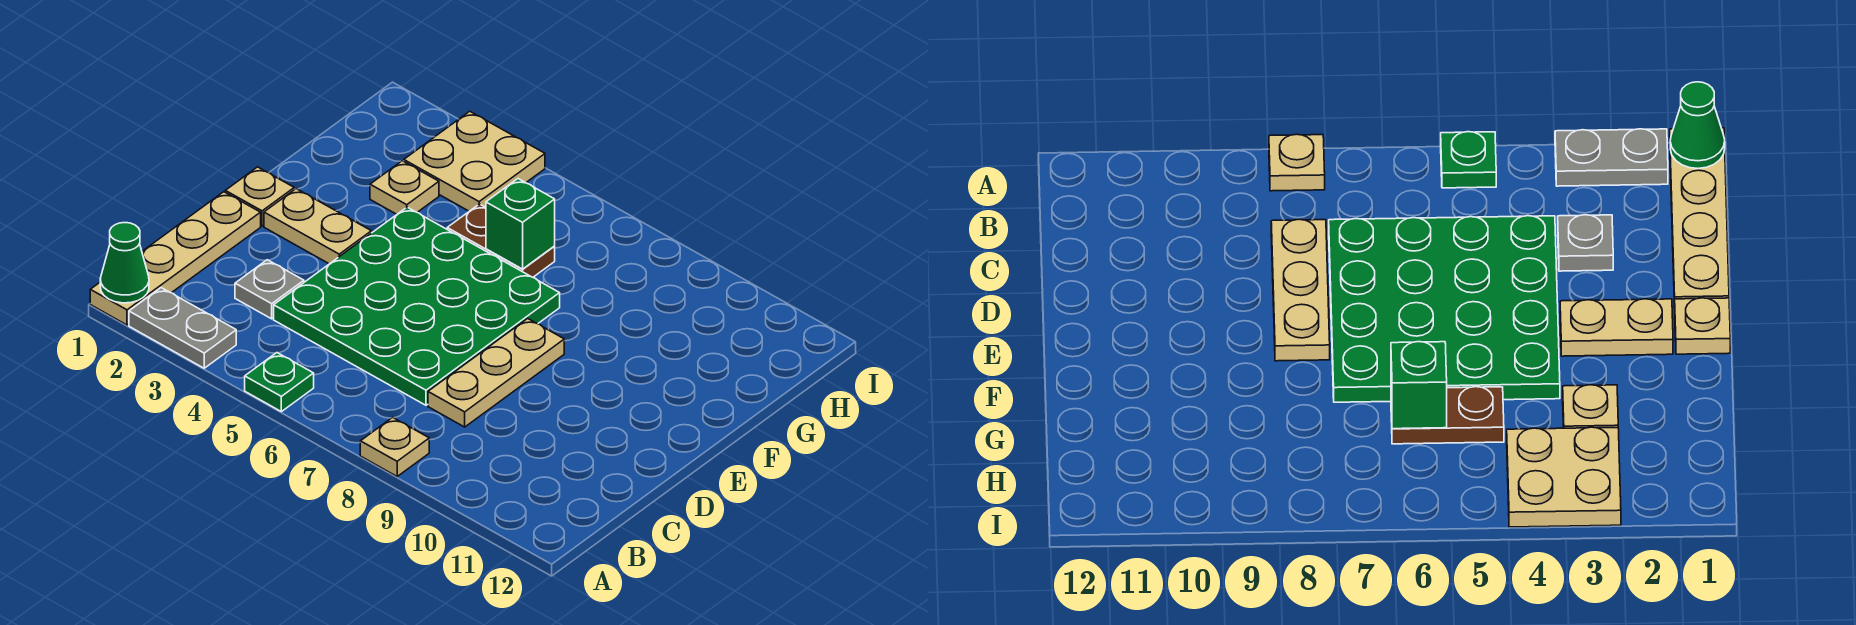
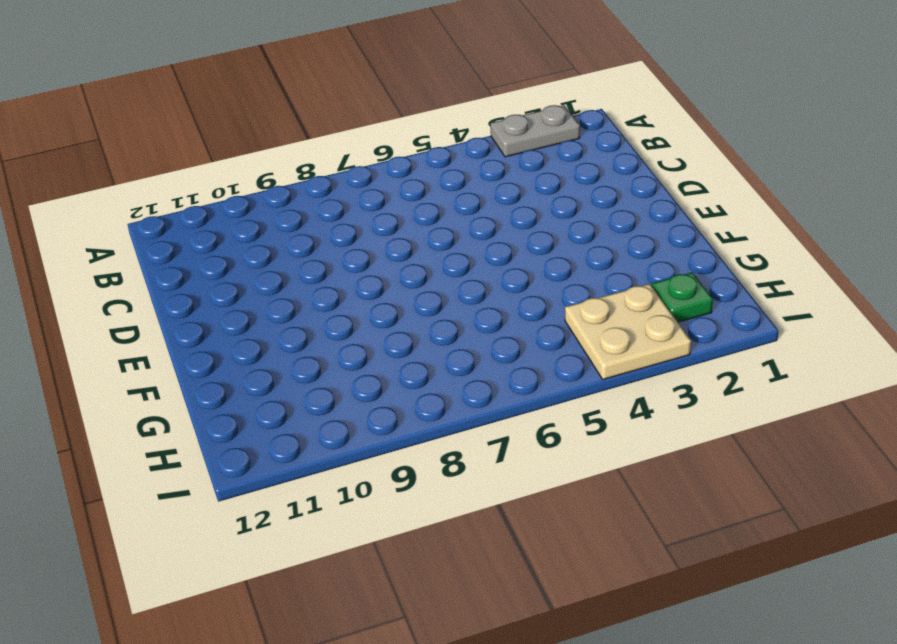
green plate H2 level 1 -> green plate A5 level 1
none -> tan plate A1:D1 level 1
none -> tan plate A8 level 1
none -> grey plate C3 level 1

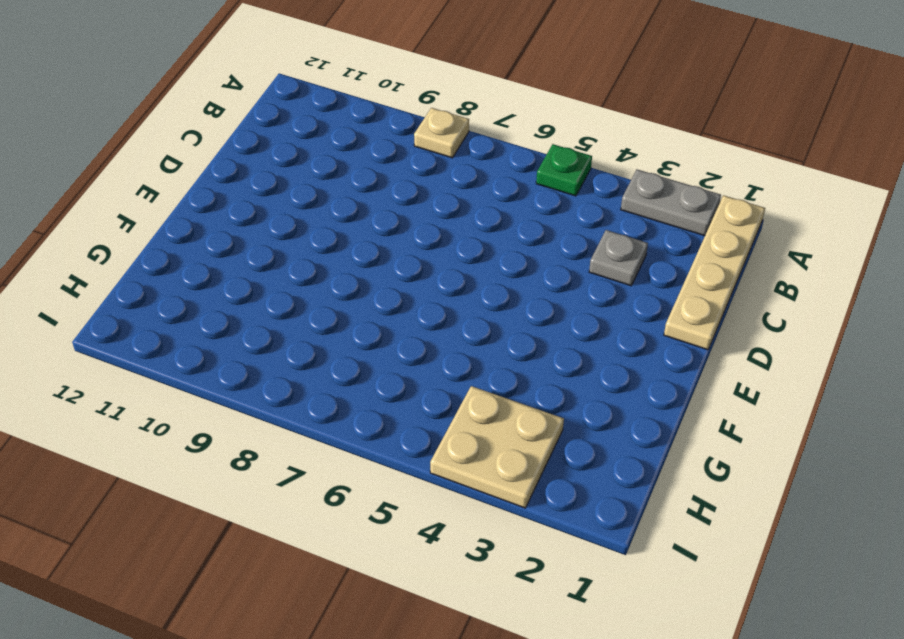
none -> green plate C4:F7 level 1
none -> tan plate C8:E8 level 1
none -> tan plate E1 level 1

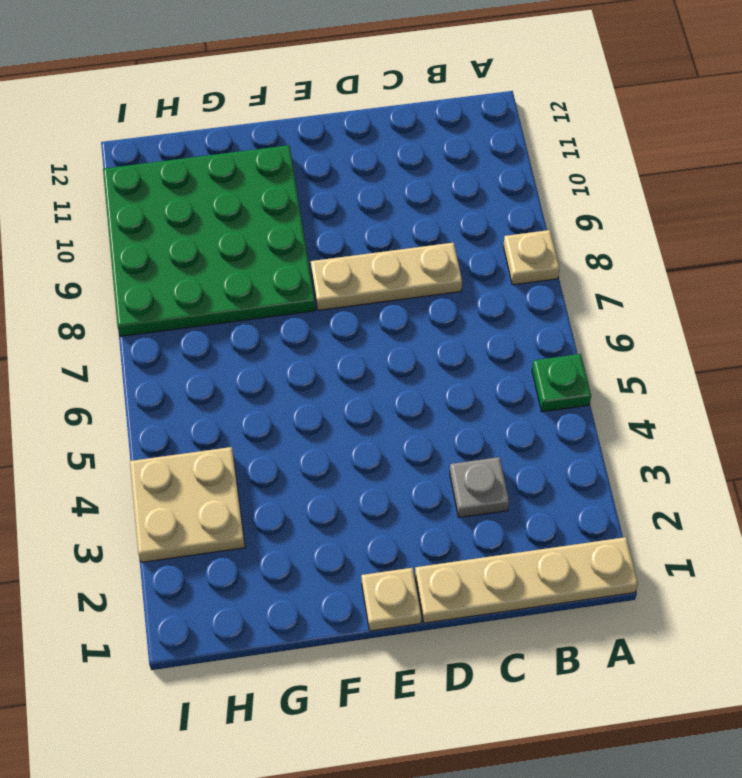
green plate F8:I11 level 1 -> green plate C4:F7 level 1
none -> grey plate A2:A3 level 1
none -> tan plate E2:E3 level 1
none -> tan plate G3 level 1

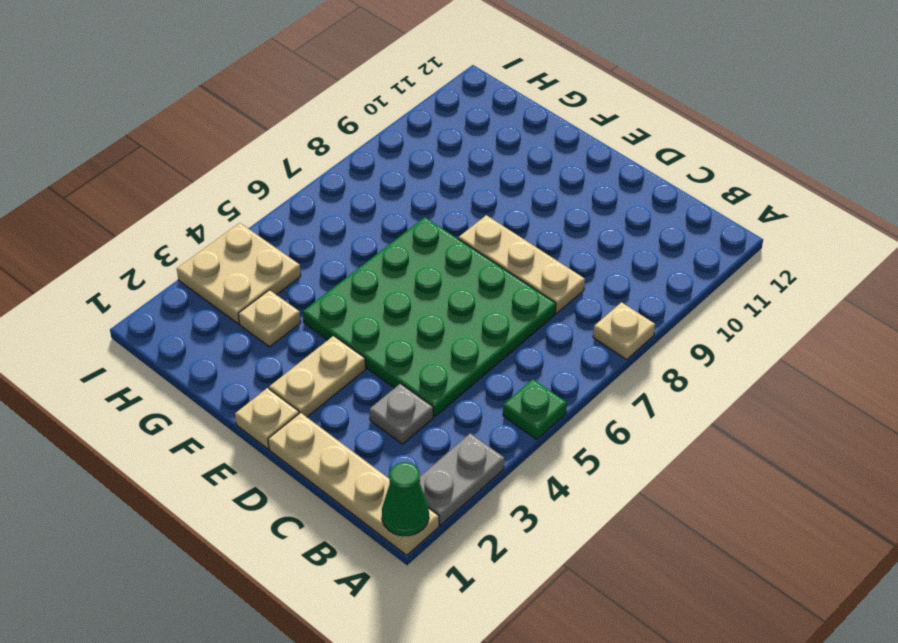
none -> brown plate G5:G6 level 1
none -> green brick G6 level 2

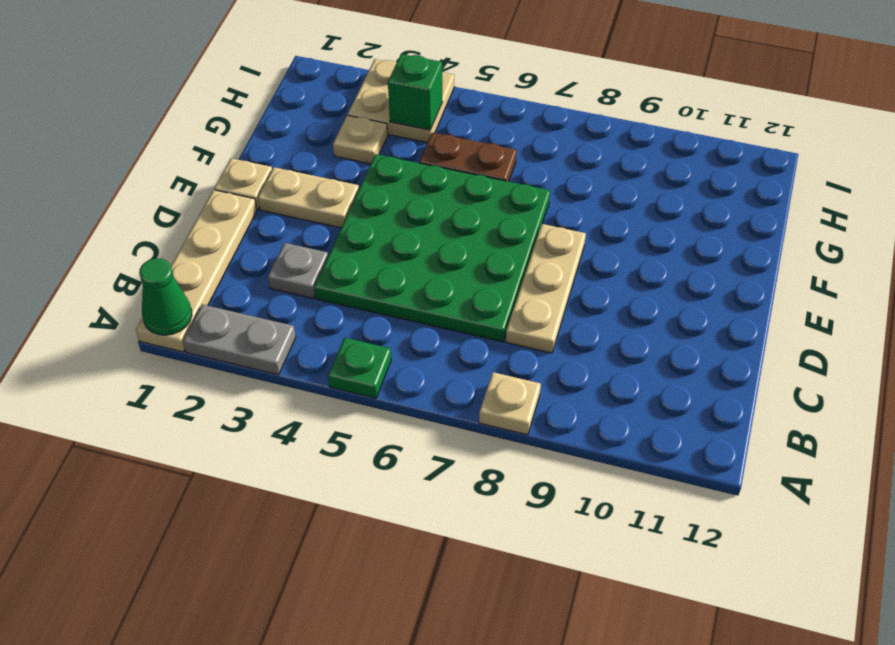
green brick H4 level 2 -> green brick G6 level 2

